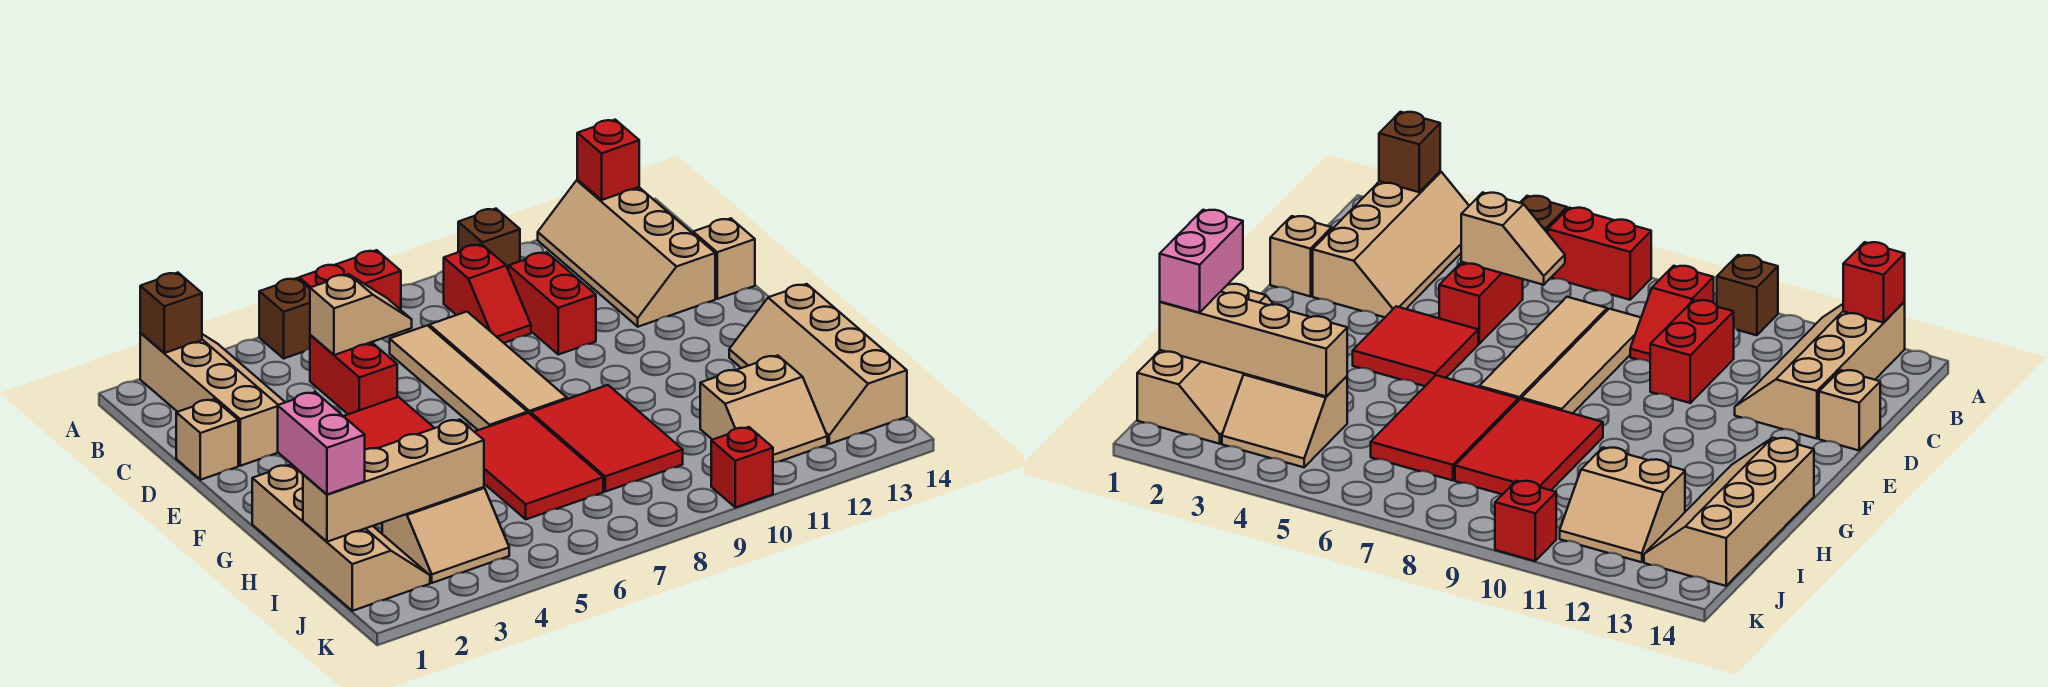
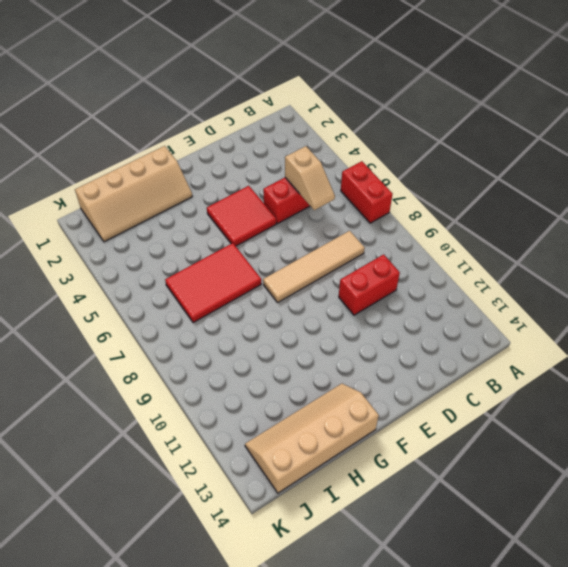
none -> tan slope A2:D3 level 1 top 2
none -> brown brick A5 level 1
none -> brown brick A10 level 1

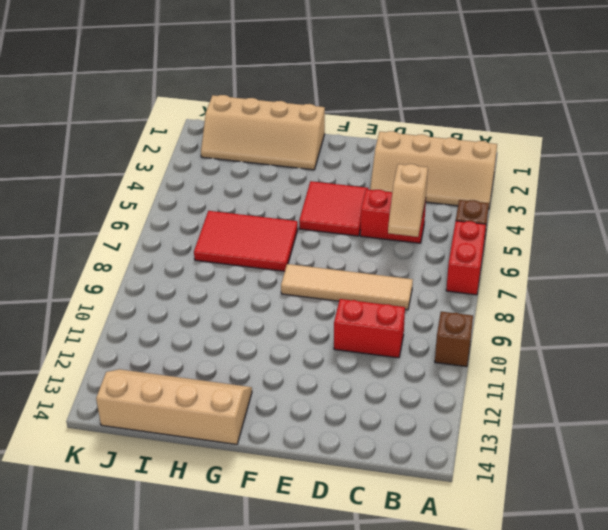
none -> tan slope A12:D13 level 1 top 13
none -> red slope B9:C9 level 1 top B
none -> tan tile C7:F7 level 1

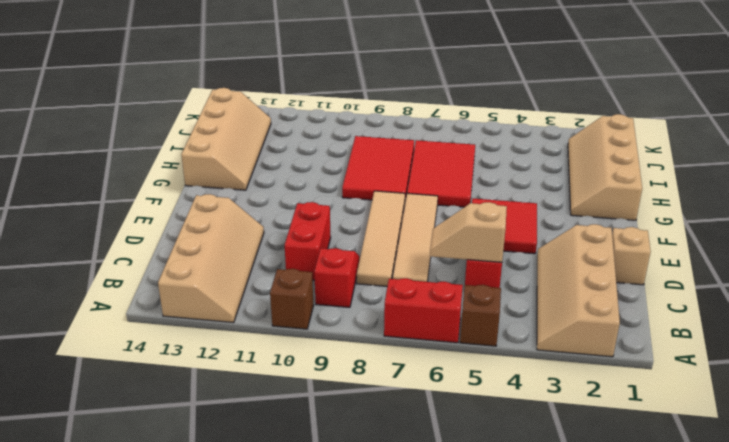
none -> tan brick D14 level 1
none -> tan slope I3:J4 level 1 top I
none -> tan slope I11:J12 level 1 top I

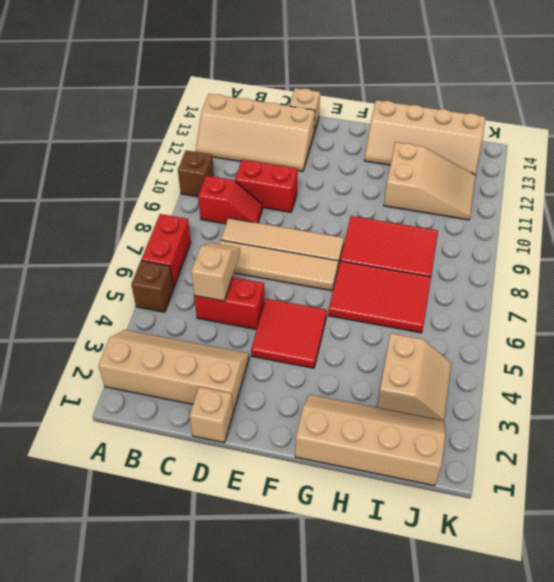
tan slope H11:J12 level 1 top H -> tan slope I11:J12 level 1 top I
none -> red brick K10 level 1
none -> brown brick A2 level 2
none -> red brick A13 level 2

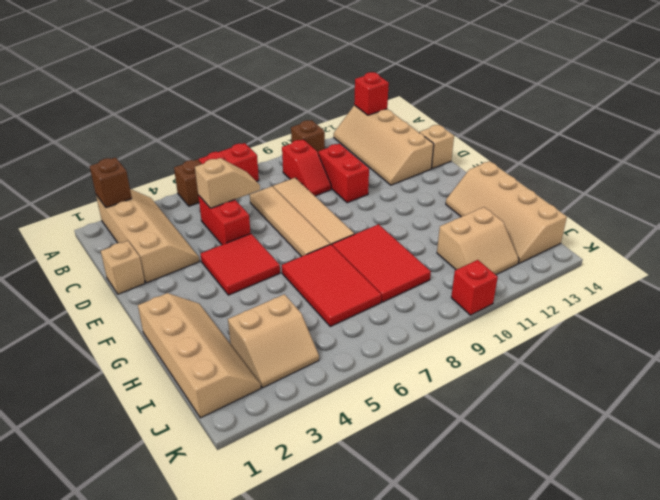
none -> tan brick I1:I4 level 2
none -> pink brick H1:I1 level 3

